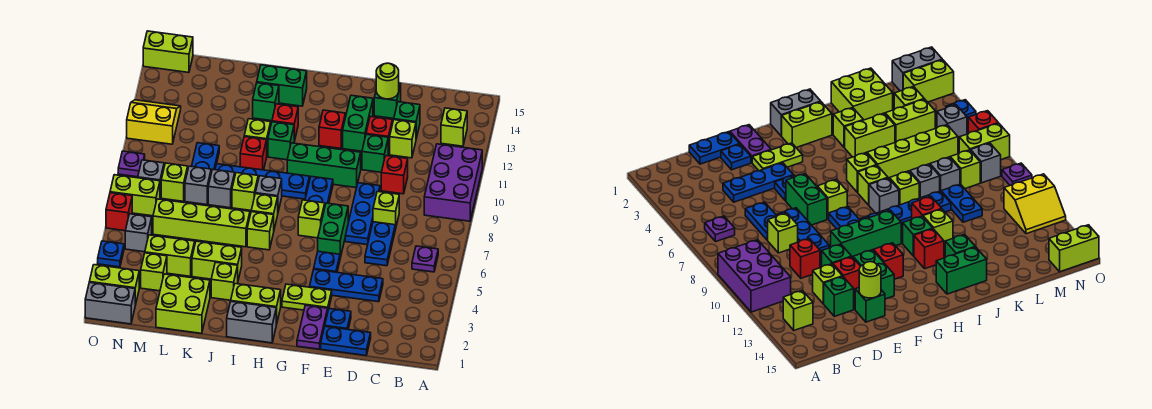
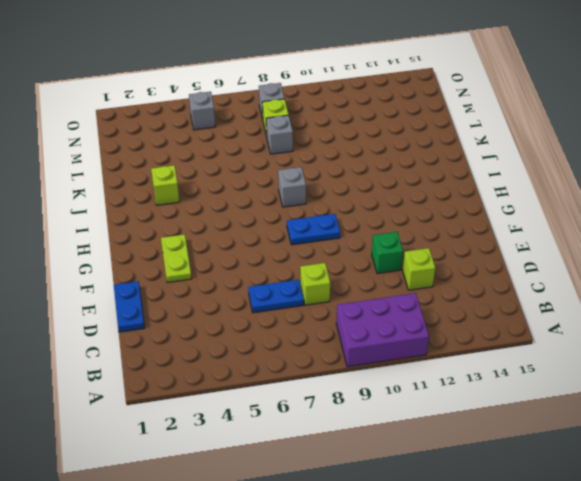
none -> purple plate B6 level 1
none -> lime brick B13 level 1
none -> blue plate D4:F4 level 1
none -> red brick D10 level 1

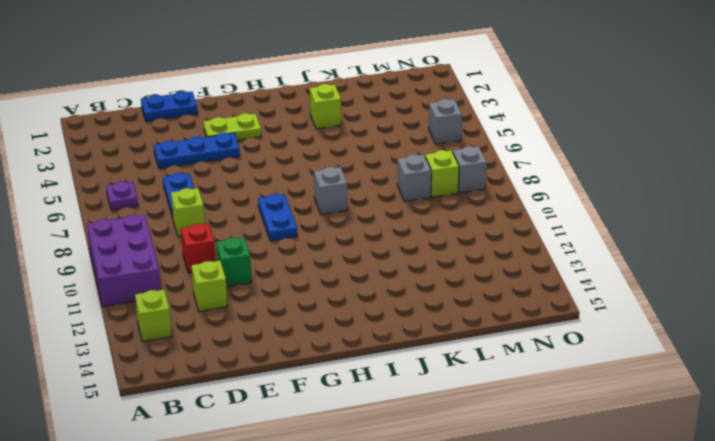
none -> green brick D13 level 1
none -> blue plate E2 level 1
none -> blue plate E7:E9 level 1
none -> red brick E12 level 1

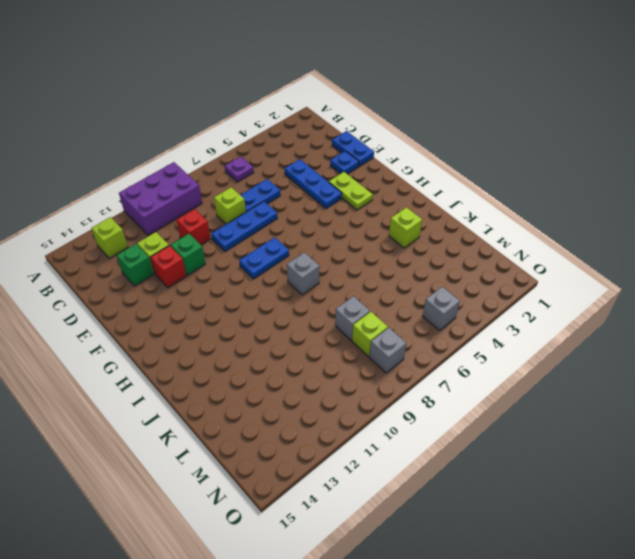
none -> green brick E14 level 1
none -> purple plate F1:F2 level 1
none -> blue plate F5 level 1
none -> green brick F6:F7 level 1

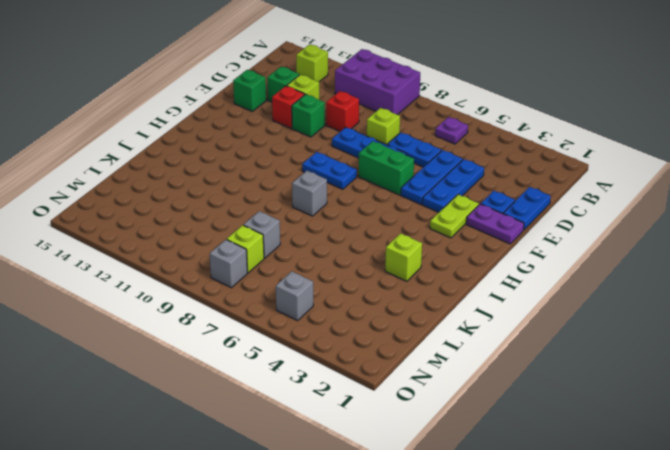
blue plate D5:F5 level 1 -> blue plate F5 level 1
none -> green brick F10:H10 level 1
none -> green brick F12:F13 level 1
none -> lime brick G7 level 1
none -> red brick G12 level 1

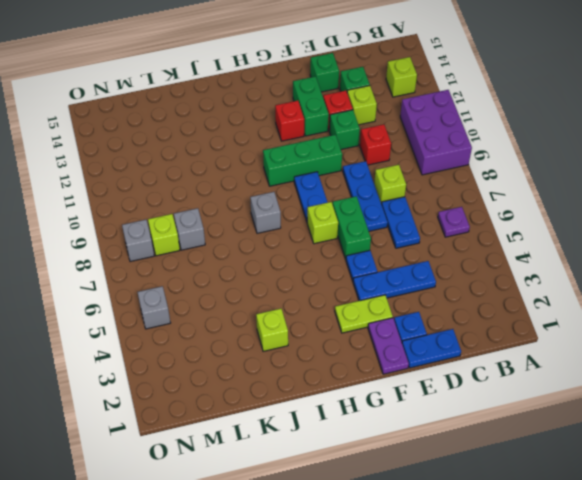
none -> grey brick H1:I1 level 1
none -> lime brick H2:I2 level 1
none -> blue plate H9:K9 level 1
none -> lime brick I6 level 1

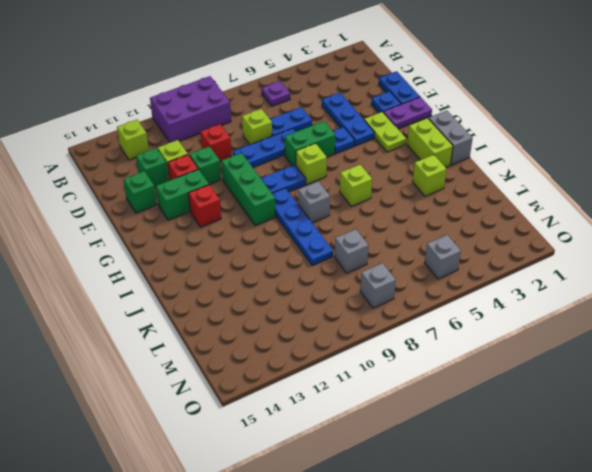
none -> lime brick I7 level 1
none -> green brick I11 level 1
none -> red brick I12 level 1
none -> green brick I14:J14 level 1

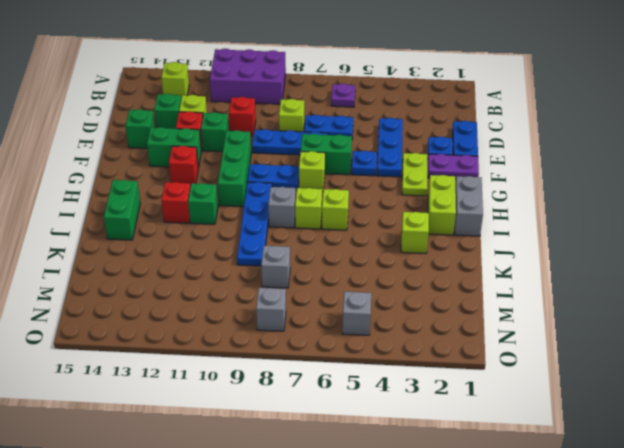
none -> lime brick J4:K4 level 1
none -> lime brick J6:M6 level 1
none -> lime brick J8 level 1
none -> red brick J10 level 1

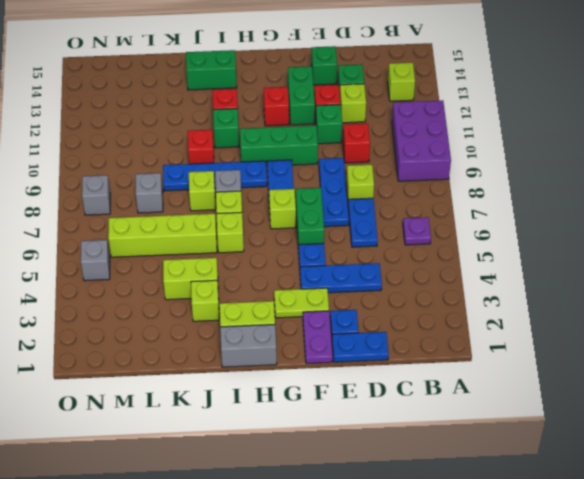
none -> lime brick J11 level 1
none -> green brick J13 level 1
none -> lime brick K1:L2 level 1
none -> grey brick K8 level 1

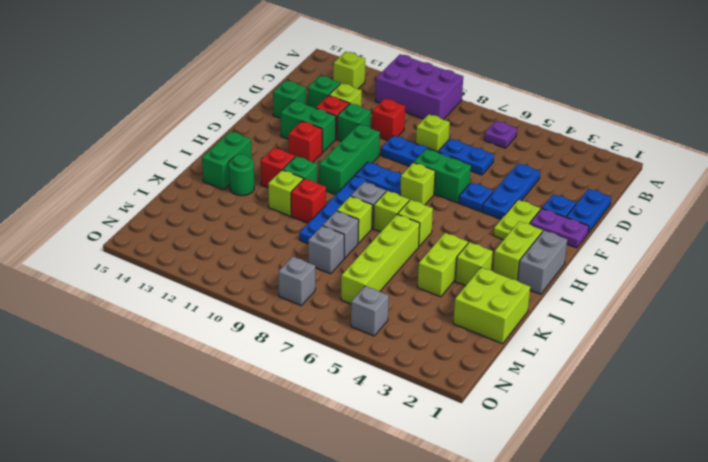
green round brick J13 level 1 -> green brick J13 level 1
none -> lime brick L4:M4 level 1
none -> blue plate L9:L10 level 1
none -> lime brick M3 level 1
none -> lime brick M8 level 1

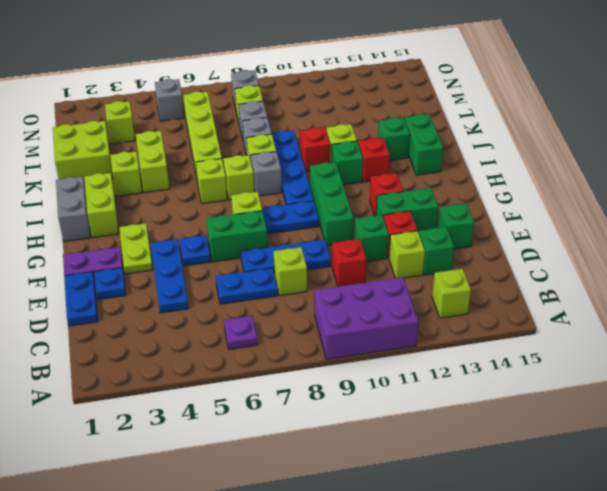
none -> lime brick L4:M4 level 1
none -> blue plate L9:L10 level 1
none -> grey brick N1:O1 level 1
none -> lime brick N2:O2 level 1

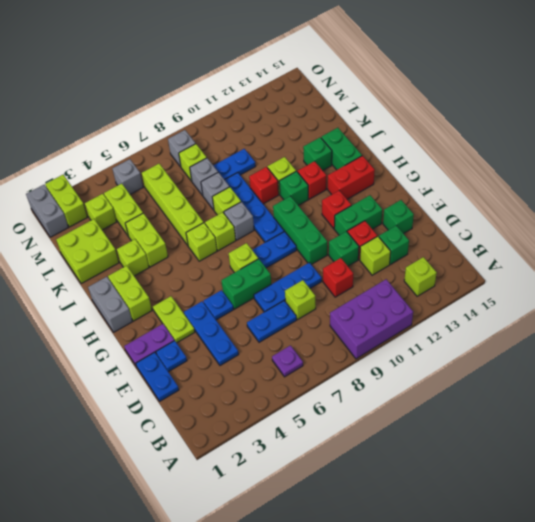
red brick H13:H14 level 1 -> none
none -> lime brick N7:O7 level 1
none -> yellow slope N11:O12 level 1 top 11
none -> lime brick N15:O15 level 1
none -> blue plate O4 level 1

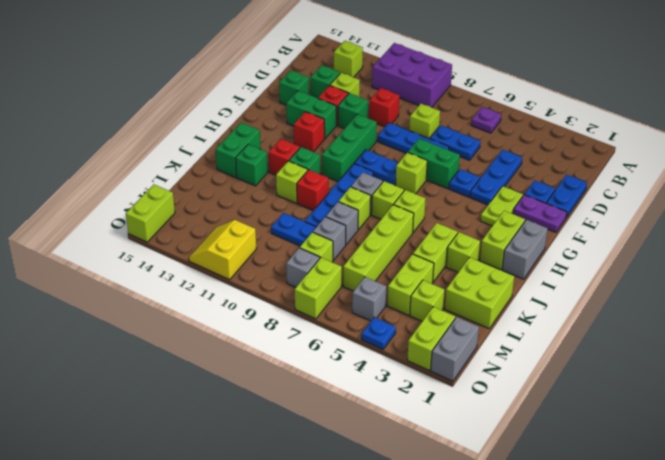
none -> red brick O6 level 1
none -> purple plate O9 level 1
none -> lime round brick E14 level 2

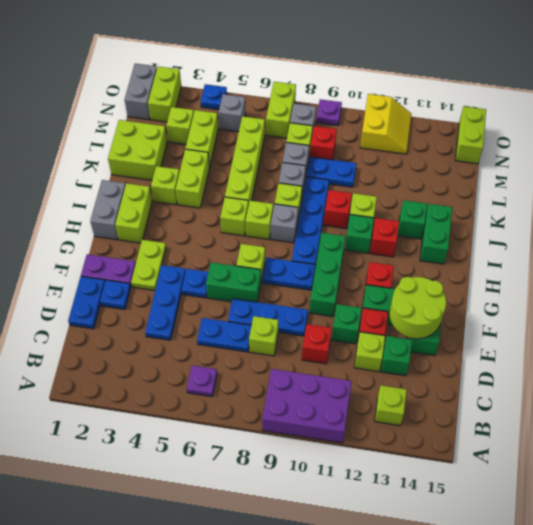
lime round brick E13:F14 level 2 -> lime round brick E14 level 2
red brick M9 level 1 -> red brick O6 level 1

